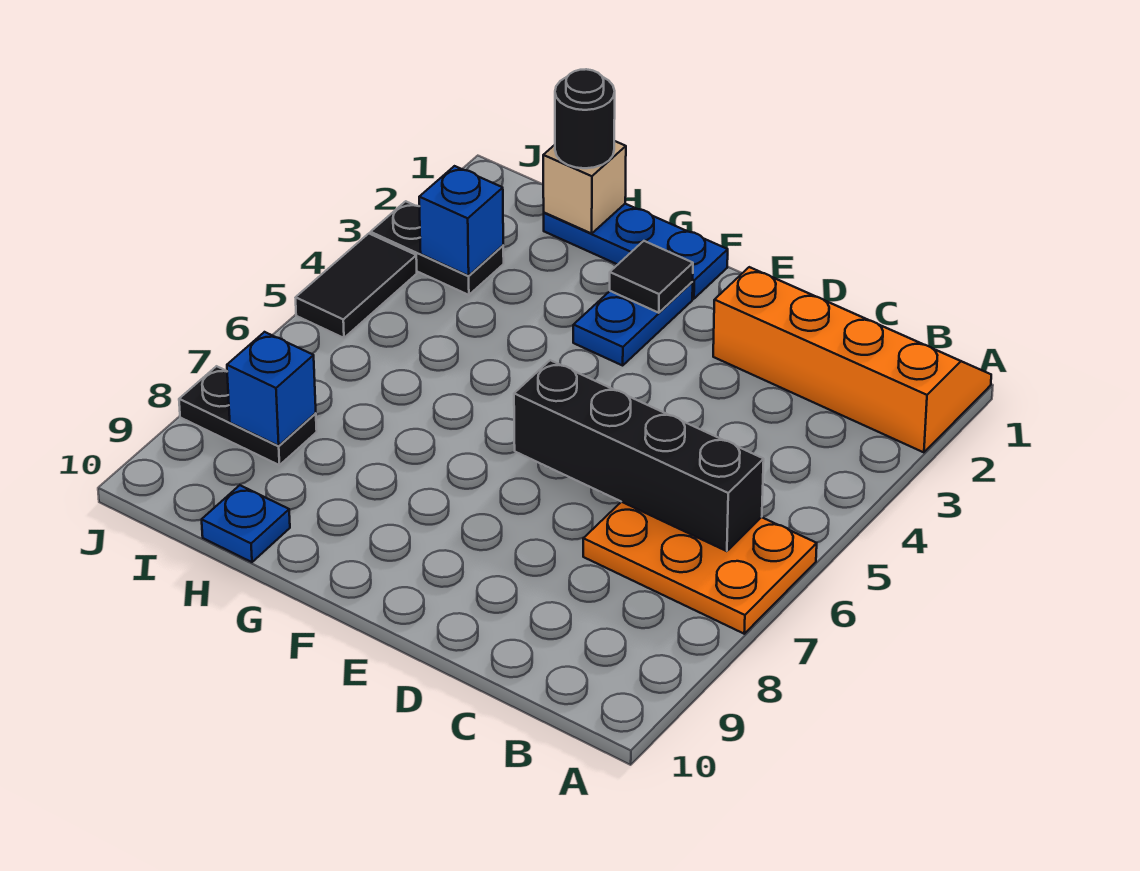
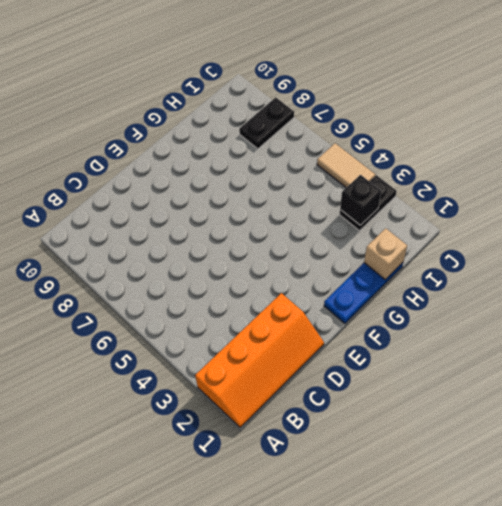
black brick I3 level 2 -> blue brick I3 level 2
tan tile J4:J5 level 1 -> black tile J4:J5 level 1
none -> orange plate A6:C7 level 1
none -> blue plate F2:F3 level 1
none -> blue plate H10 level 1

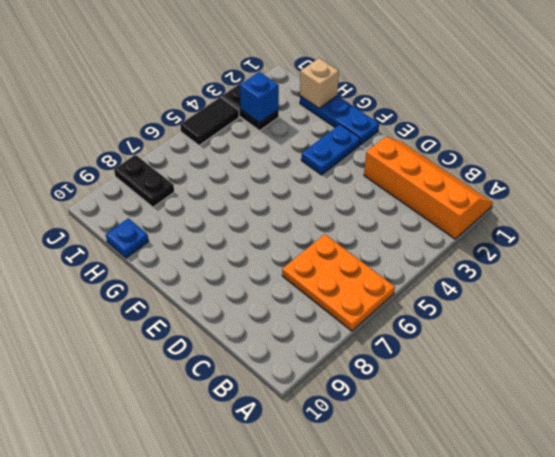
none -> black brick B6:E6 level 2
none -> black tile F2 level 2
none -> blue brick I8 level 2

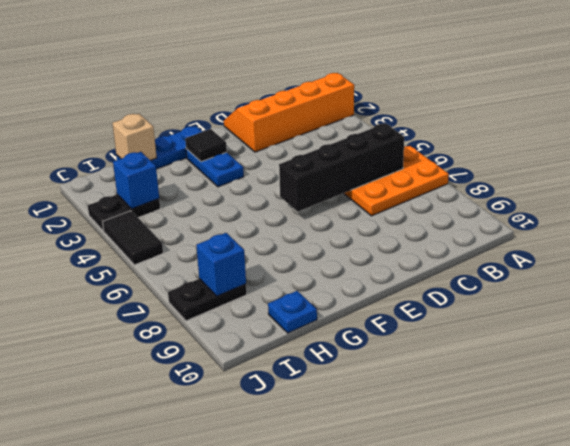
none -> black round brick H1 level 3

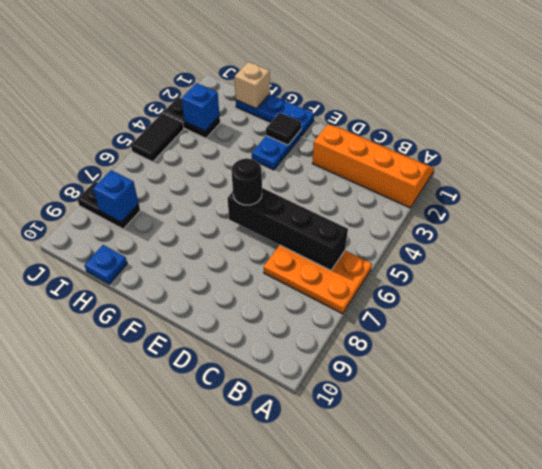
black round brick E6 level 3 -> black round brick H1 level 3

